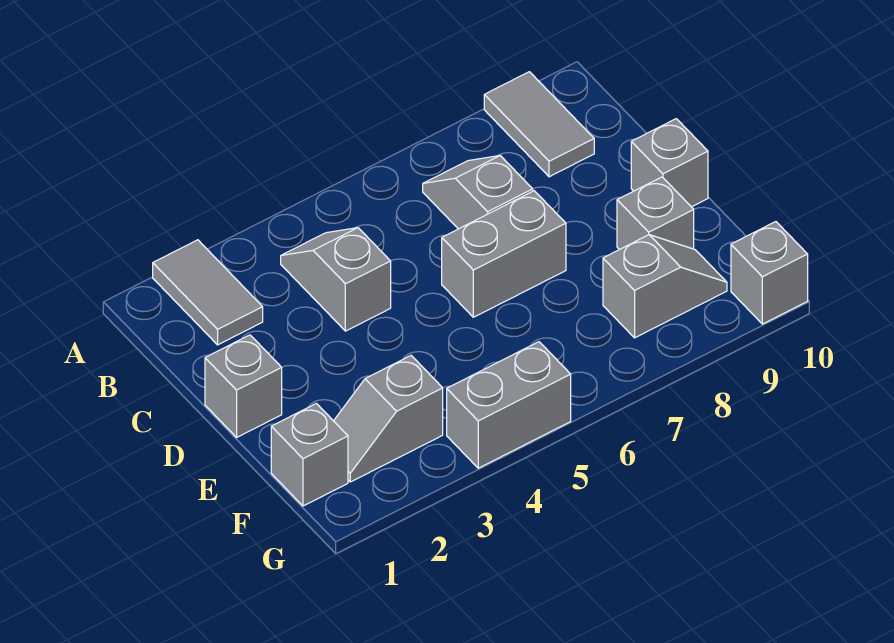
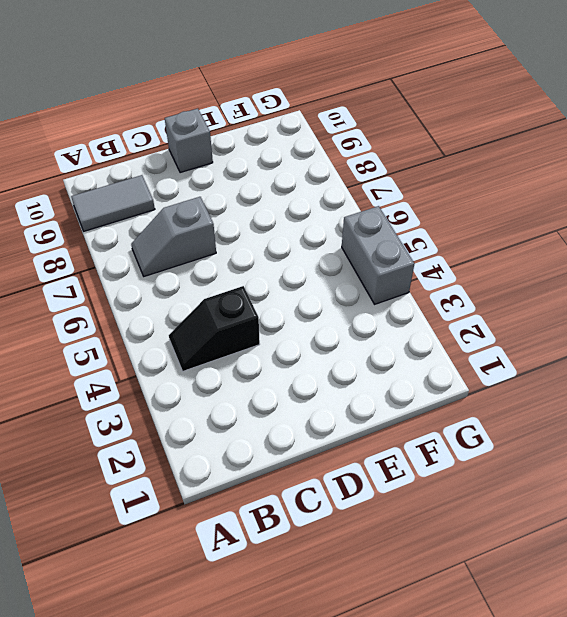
black slope B4:C4 level 1 top C -> grey slope B4:C4 level 1 top C
none -> grey tile A2:B2 level 1
none -> grey brick D1 level 1
none -> grey brick D6:D7 level 1

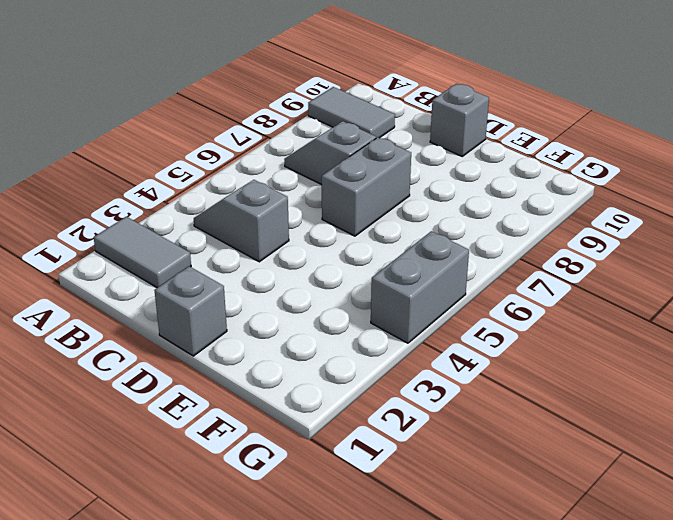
none -> grey brick E9 level 1
none -> grey brick F1 level 1
none -> grey slope F2:F3 level 1 top 3

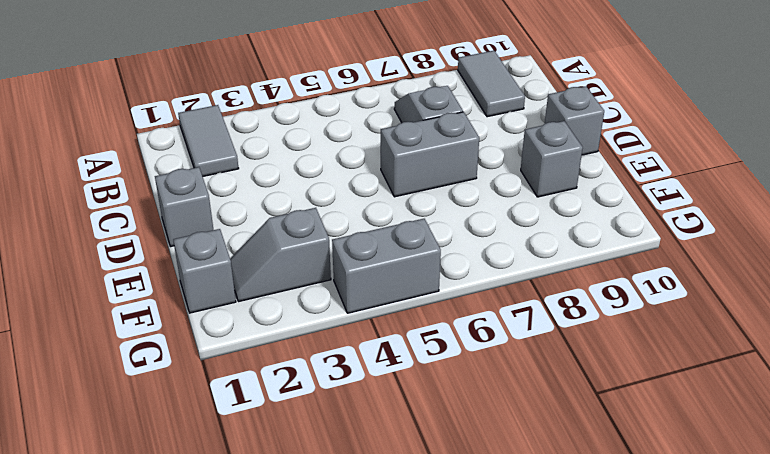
none -> grey slope B4:C4 level 1 top C
none -> grey slope F8:F9 level 1 top 8
none -> grey brick G10 level 1

